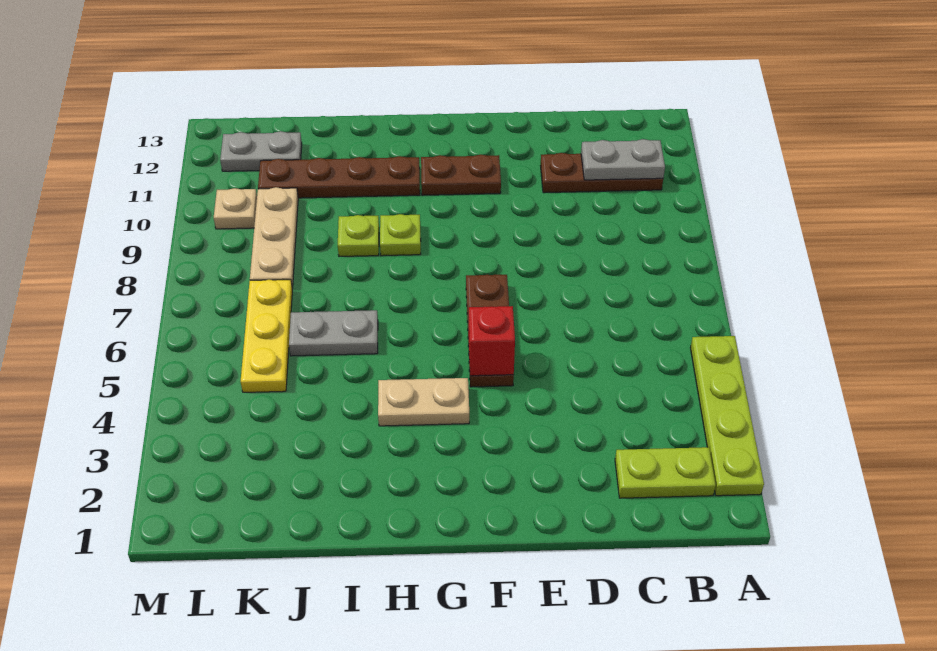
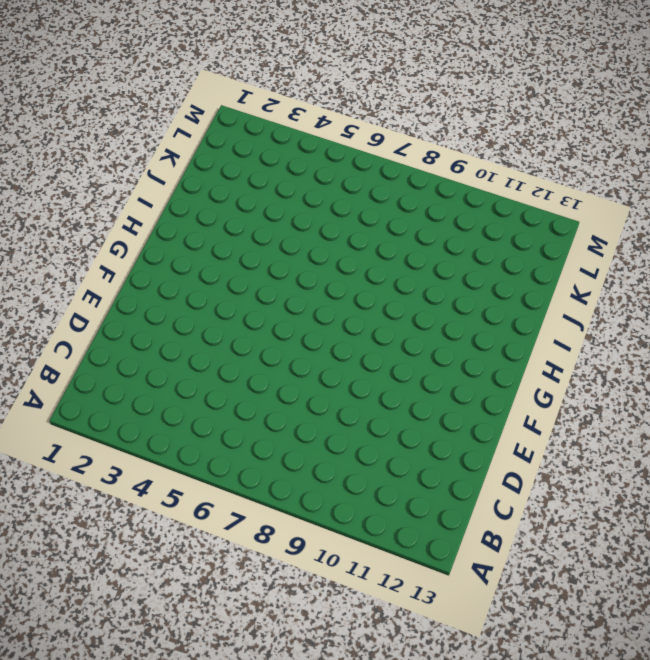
none -> lime plate A2:A5 level 1
none -> lime plate B2:C2 level 1
none -> brown plate B11:D11 level 1

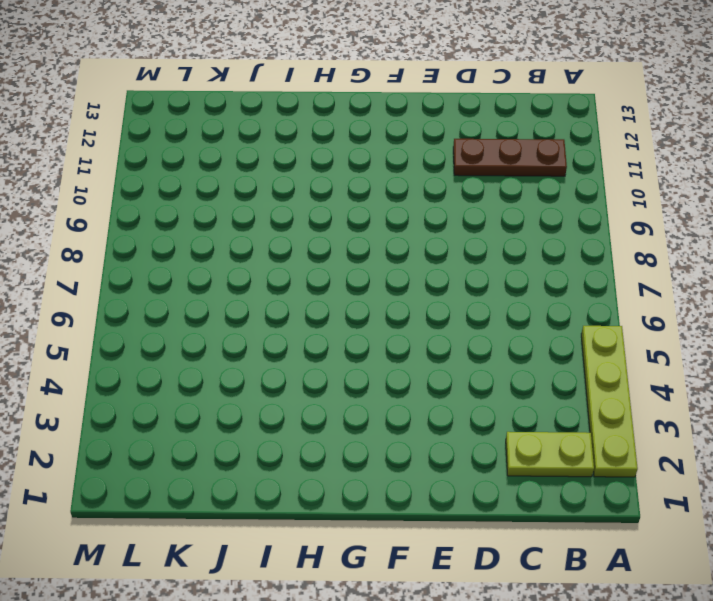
none -> brown plate F5:F7 level 1
none -> brown plate F11:G11 level 1
none -> tan plate G4:H4 level 1

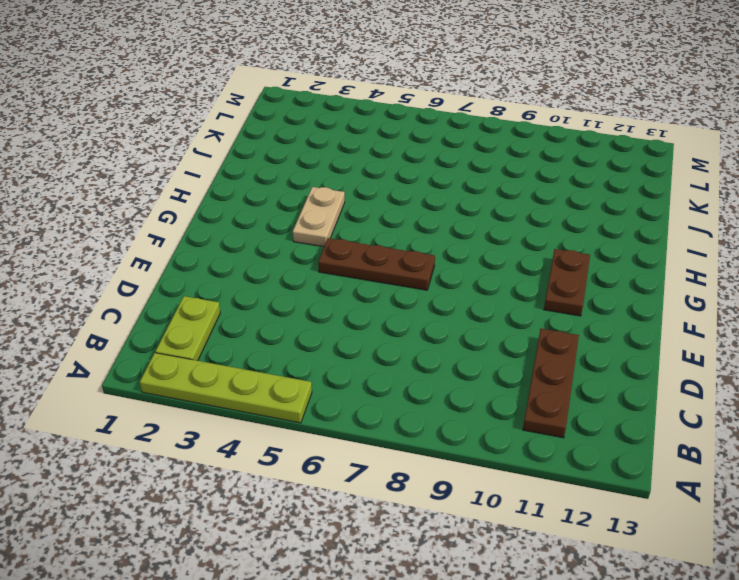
none -> lime plate H9 level 1
none -> brown plate H11:K11 level 1
none -> grey plate I6:J6 level 1

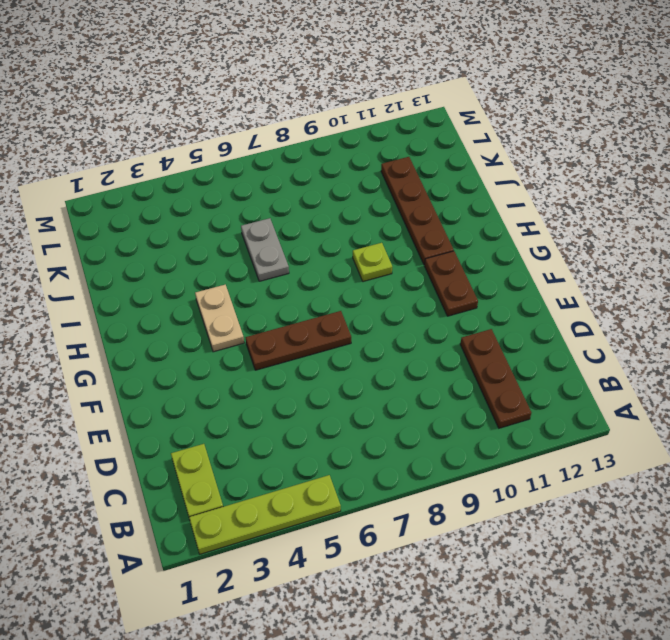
none -> lime plate I9 level 1
none -> yellow plate K5:K7 level 1
none -> tan plate K8:K10 level 1

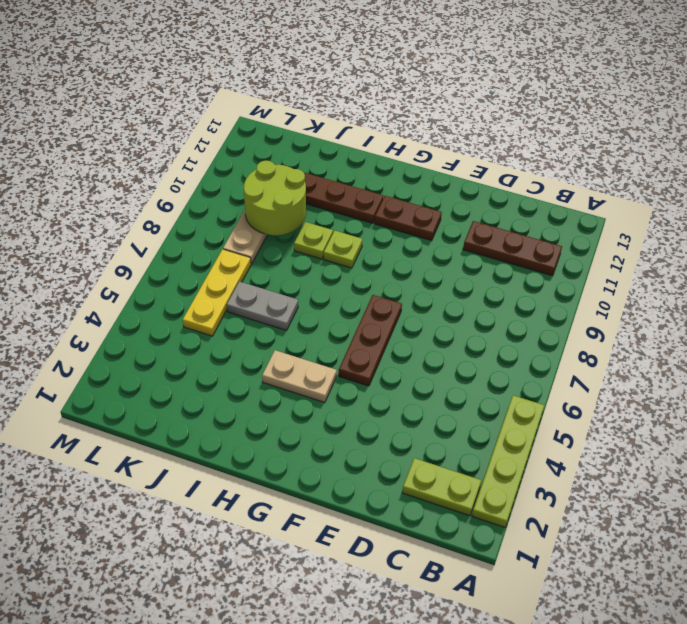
lime round brick J9:K10 level 2 -> none
none -> grey plate K12:L12 level 1
none -> tan plate L10 level 1
none -> grey plate B11:C11 level 2

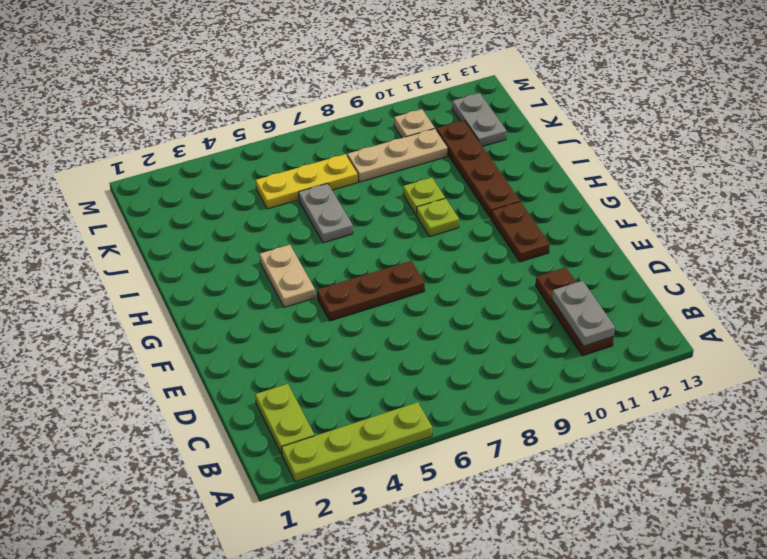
none -> red brick F5 level 2

